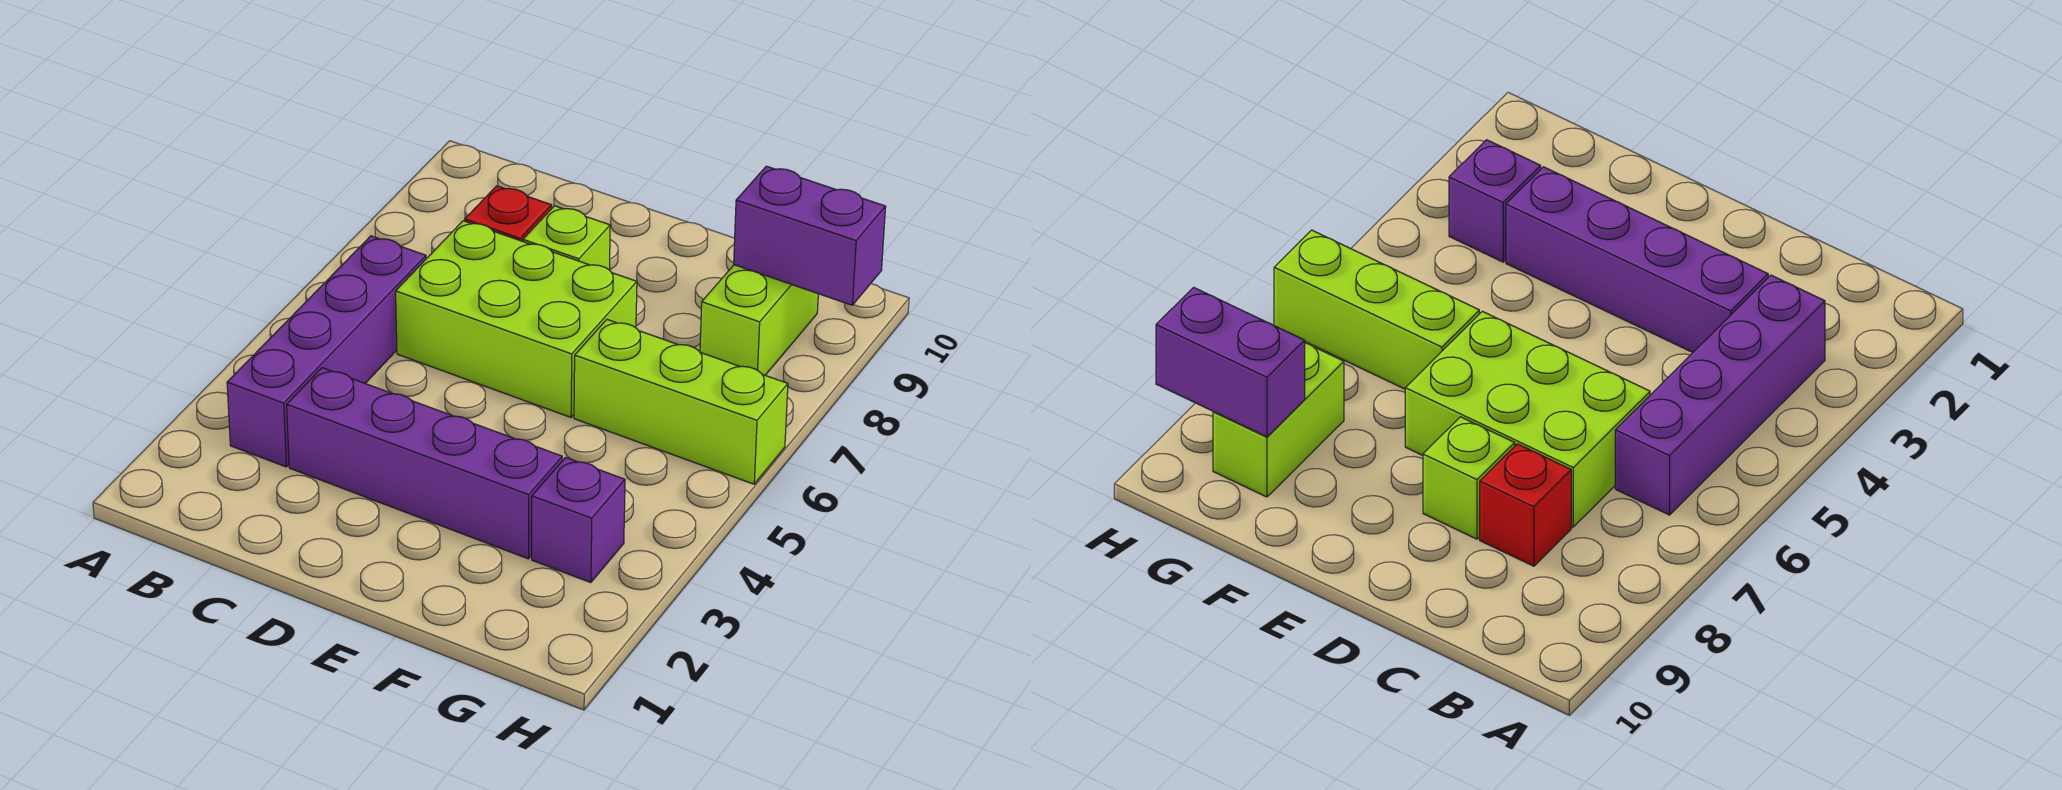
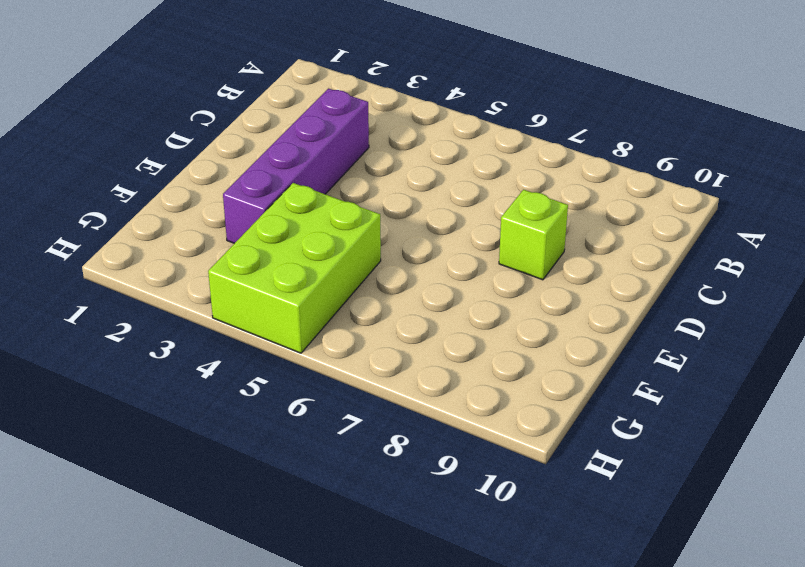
lime brick F4:H5 level 1 -> lime brick C6:E7 level 1
none -> purple brick B3:B6 level 1
none -> red brick C8 level 1

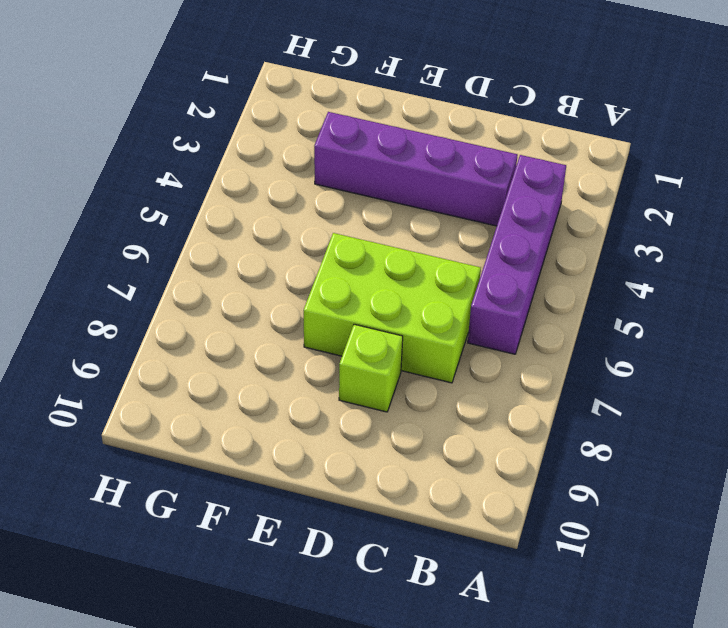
none -> red brick C8 level 1
none -> lime brick F6:H6 level 1

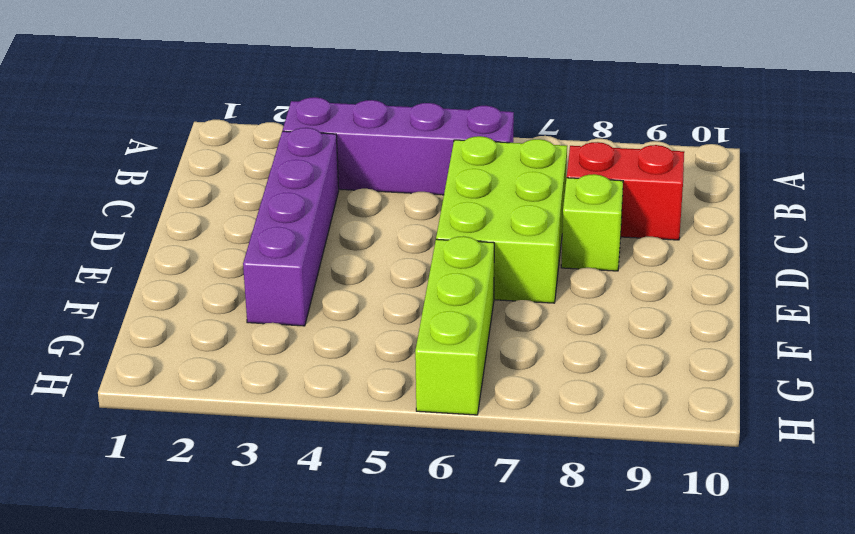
red brick C8:C9 level 1 -> red brick C8 level 1
none -> purple brick G3 level 1
none -> lime brick G8:G9 level 1

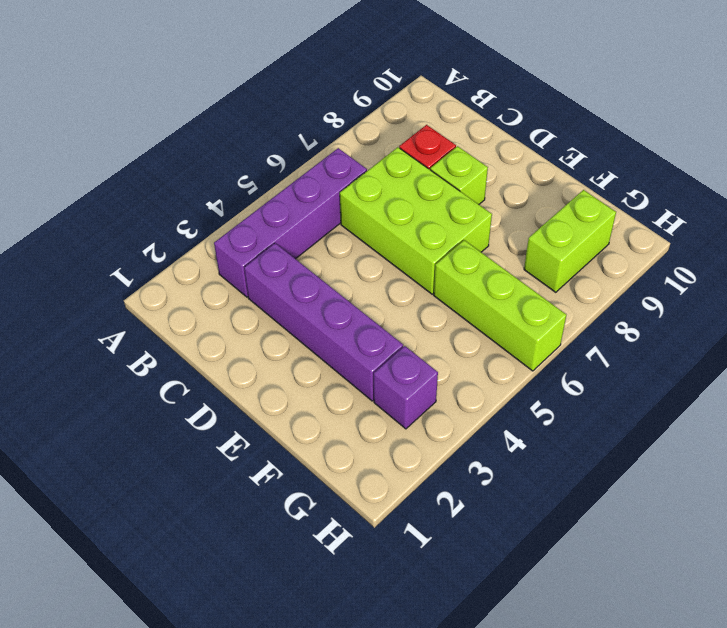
none -> purple brick G9:H9 level 2

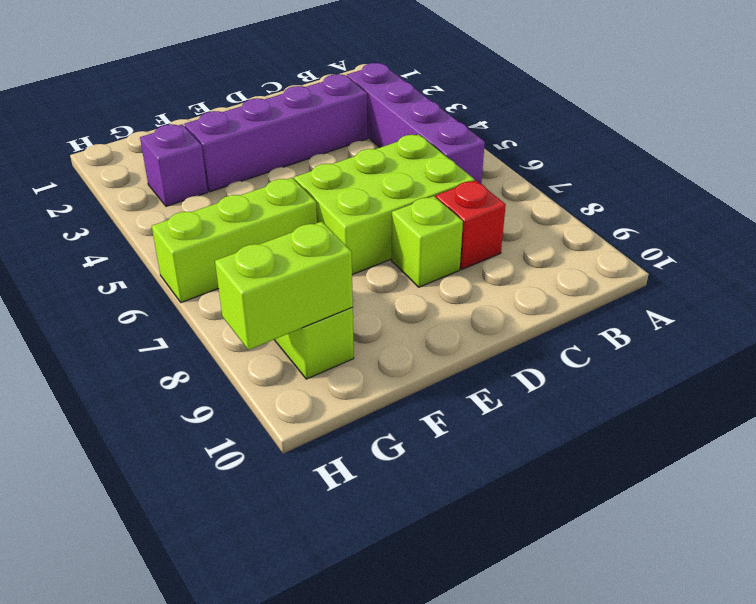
lime brick G9:H9 level 2 -> purple brick G9:H9 level 2

